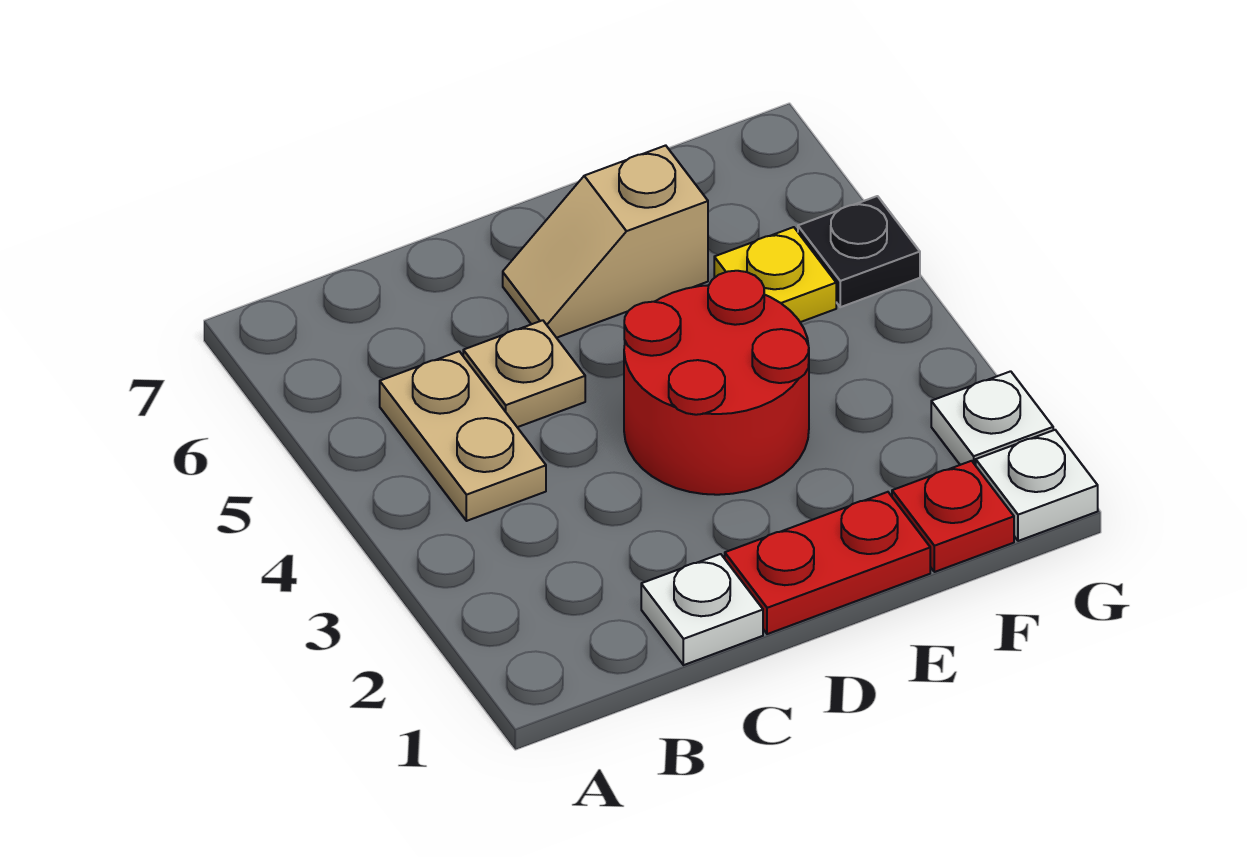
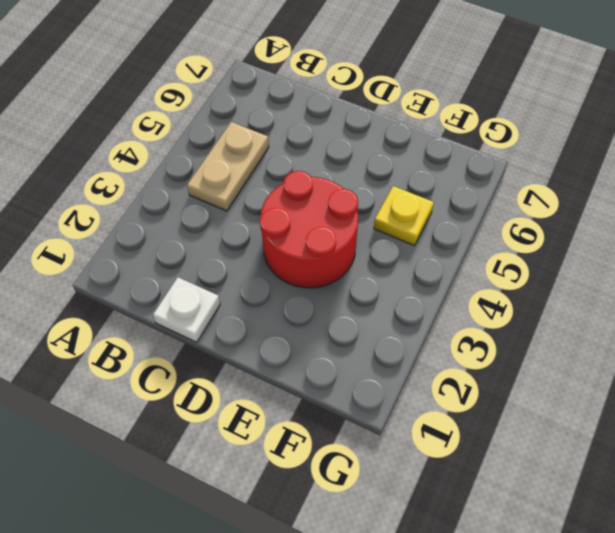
none -> tan plate C5 level 1
none -> red plate D1:E1 level 1

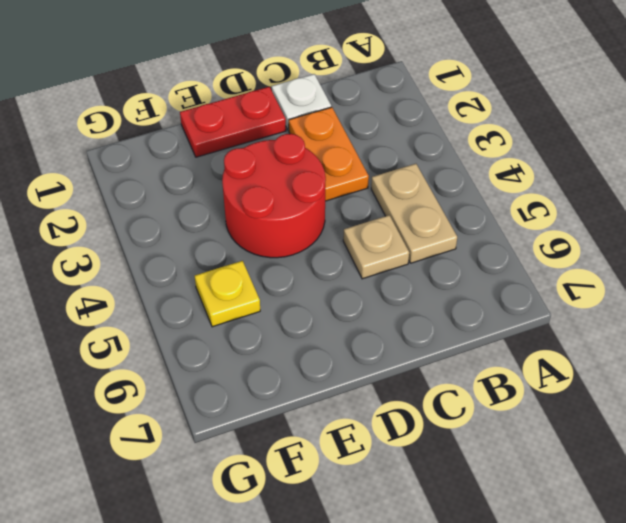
orange plate C2:C3 level 1 -> none
none -> tan slope D6:E6 level 1 top E
none -> red plate F1 level 1

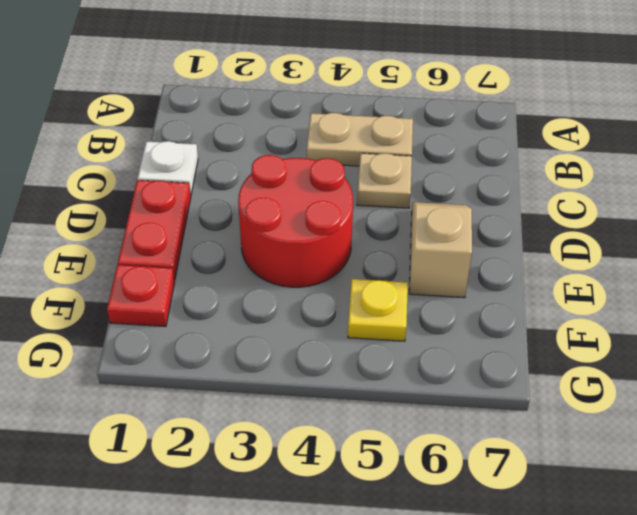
none -> white plate G1 level 1
none -> white plate G2 level 1

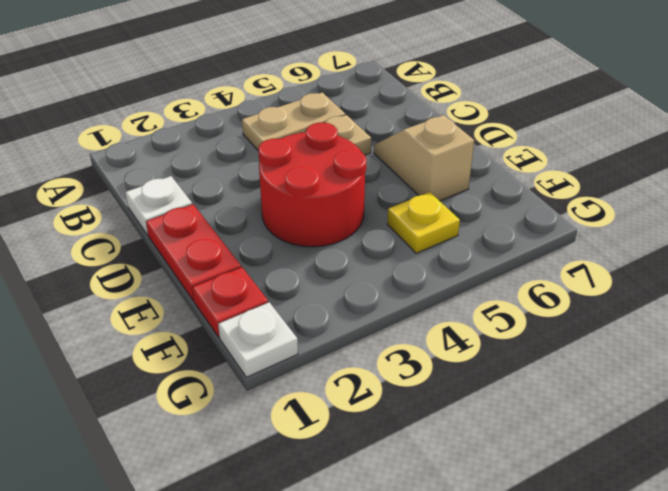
none -> white plate G2 level 1
none -> black plate G5 level 1

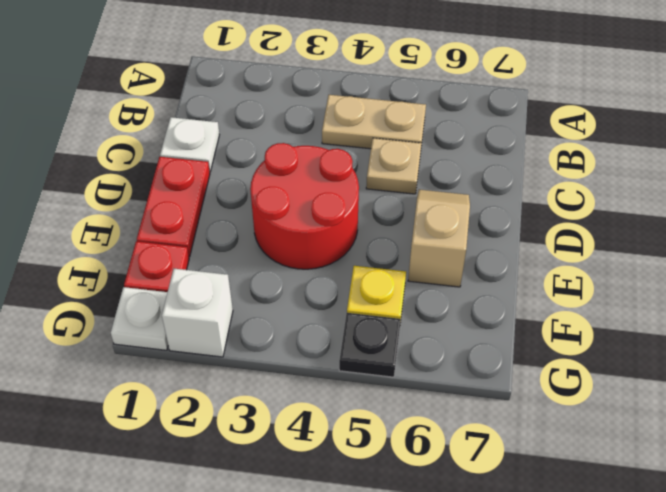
white brick G2 level 1 -> white plate G2 level 1

